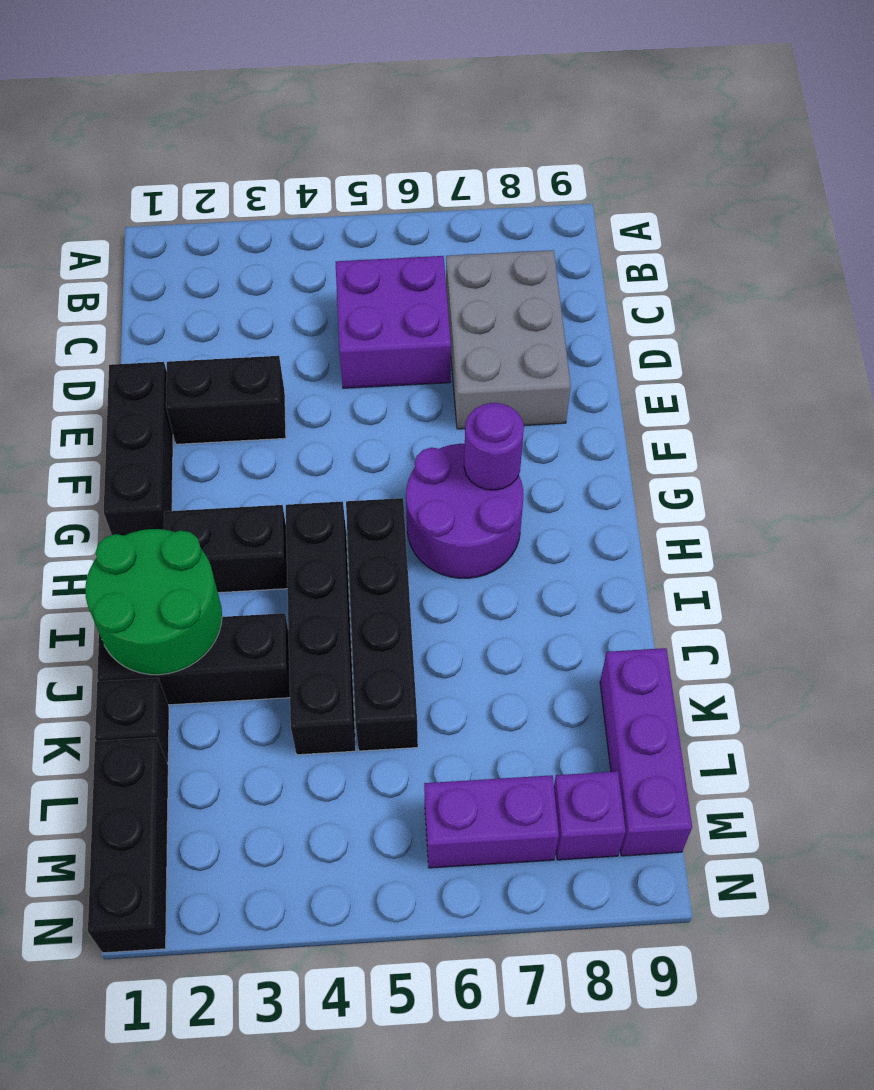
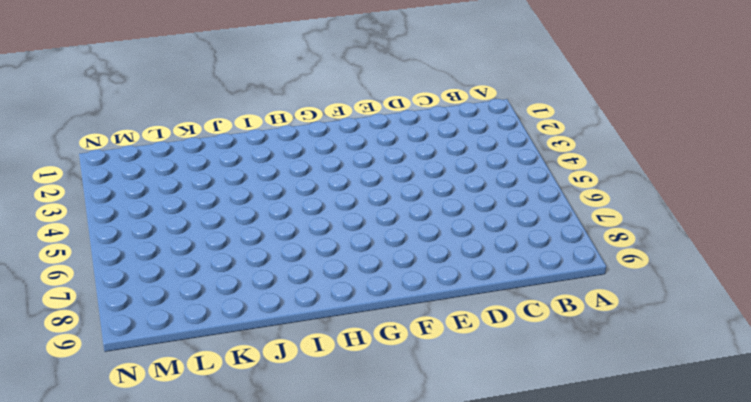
none -> purple brick C5:D6 level 1
none -> grey brick C7:E8 level 1
none -> black brick E1:G1 level 1

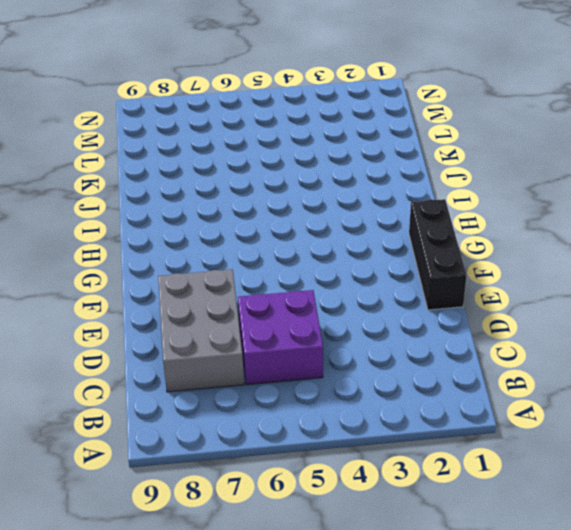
none -> black brick E2:E3 level 1
none -> purple round brick G6:H7 level 1
none -> black brick H2:H3 level 1

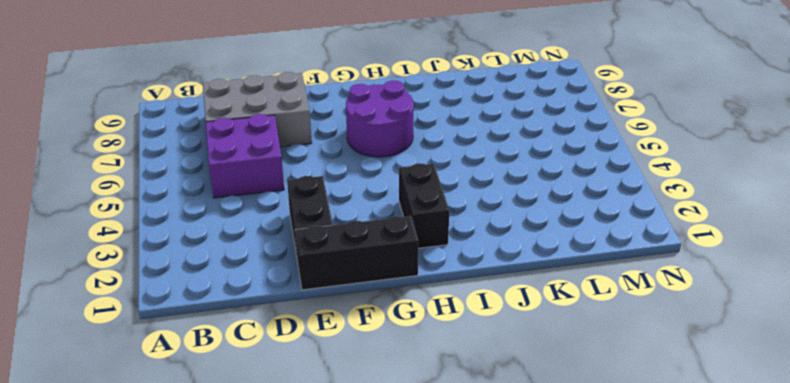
none -> black brick H4:K4 level 1
none -> black brick H5:K5 level 1
none -> black brick J1:J3 level 1

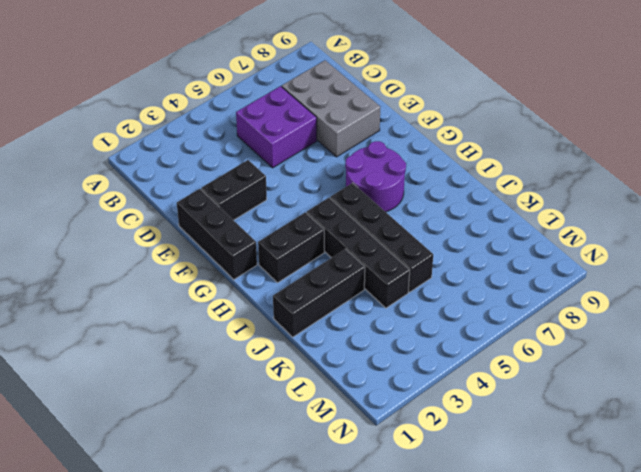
none -> black brick K1 level 1
none -> purple brick K9:M9 level 1
none -> black brick L1:N1 level 1

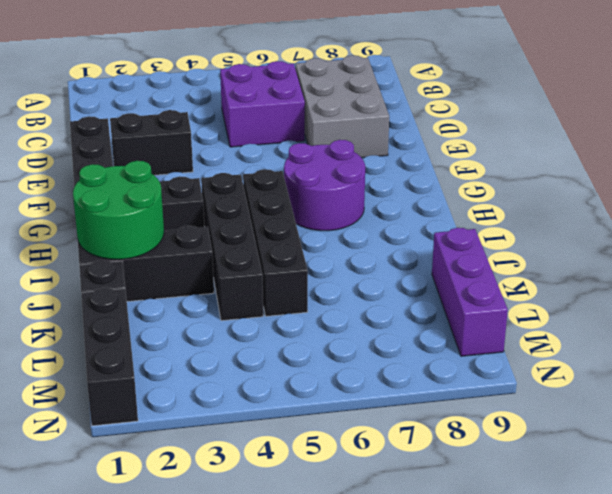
none -> purple brick M6:M7 level 1
none -> purple brick M8 level 1
none -> purple round brick G7 level 2

